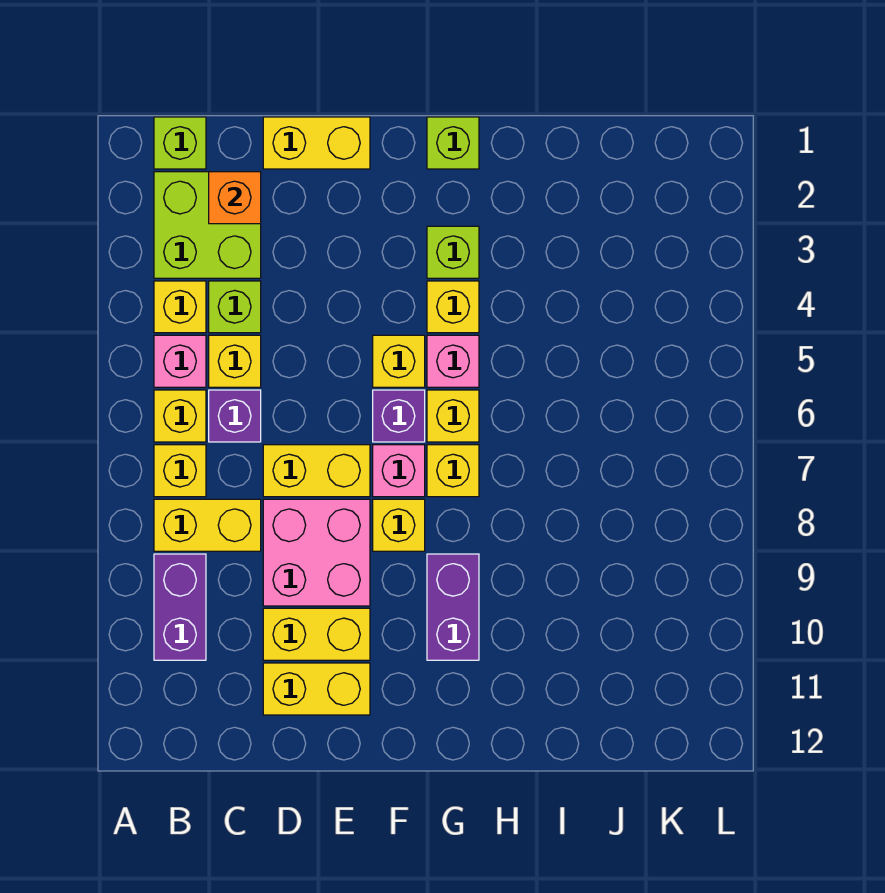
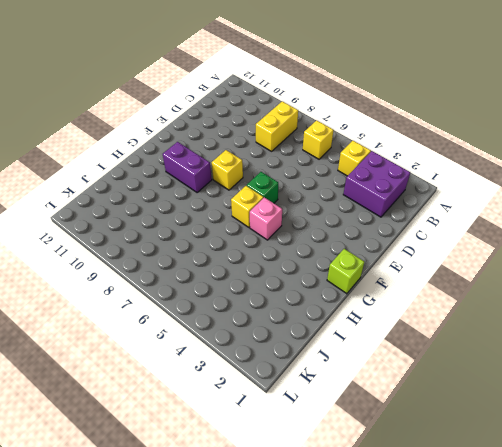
purple brick B2:C3 level 1 -> lime brick B2:C3 level 1
green brick F6 level 1 -> purple brick F6 level 1
none -> lime brick B1 level 1
none -> pink brick B5 level 1
none -> yellow brick B7 level 1

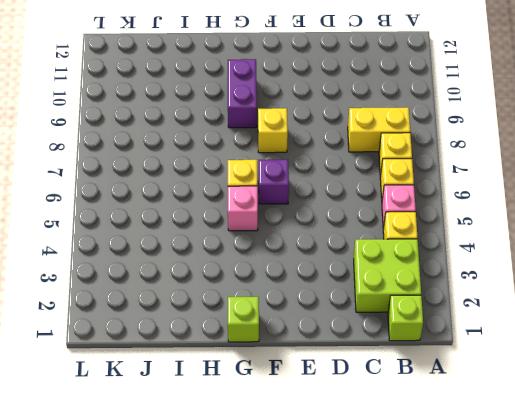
none -> purple brick B9:B10 level 1
none -> lime brick C4 level 1
none -> yellow brick C5 level 1

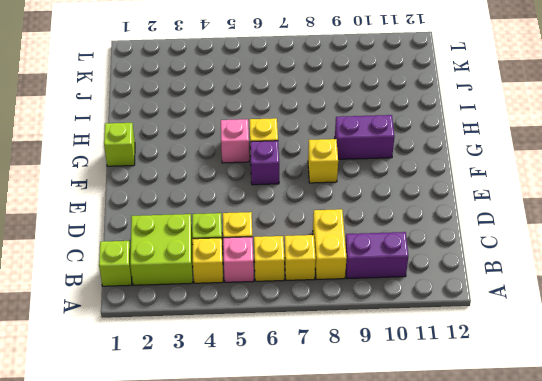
none -> purple brick C6 level 1
none -> yellow brick D1:E1 level 1
none -> yellow brick D7:E7 level 1

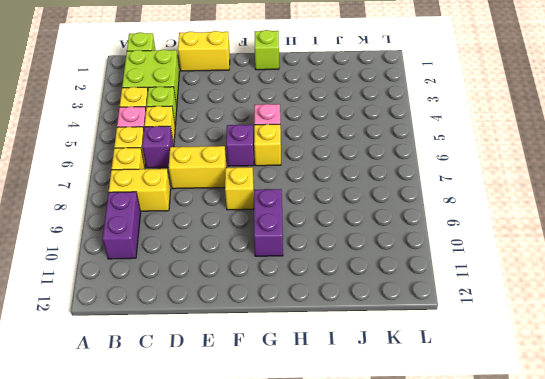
none -> pink brick D8:E9 level 1
none -> yellow brick D10:E10 level 1
none -> yellow brick D11:E11 level 1

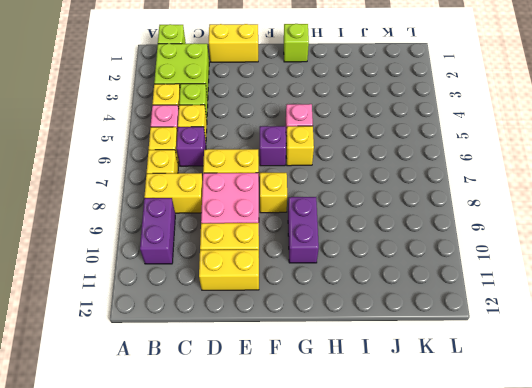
none -> yellow brick F5 level 1
none -> pink brick F7 level 1
none -> lime brick G3 level 1

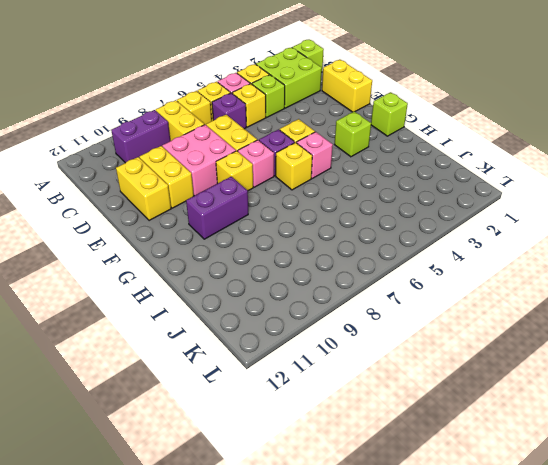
none -> yellow brick G4 level 1
none -> yellow brick G7 level 1
none -> orange brick C2 level 2

